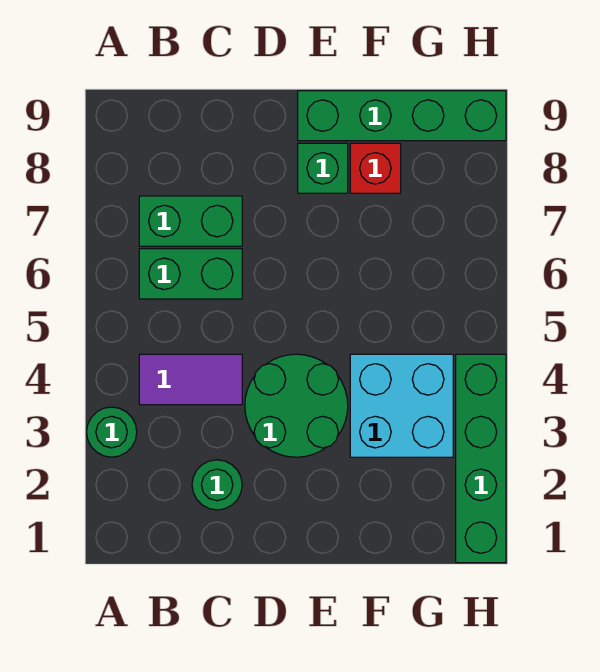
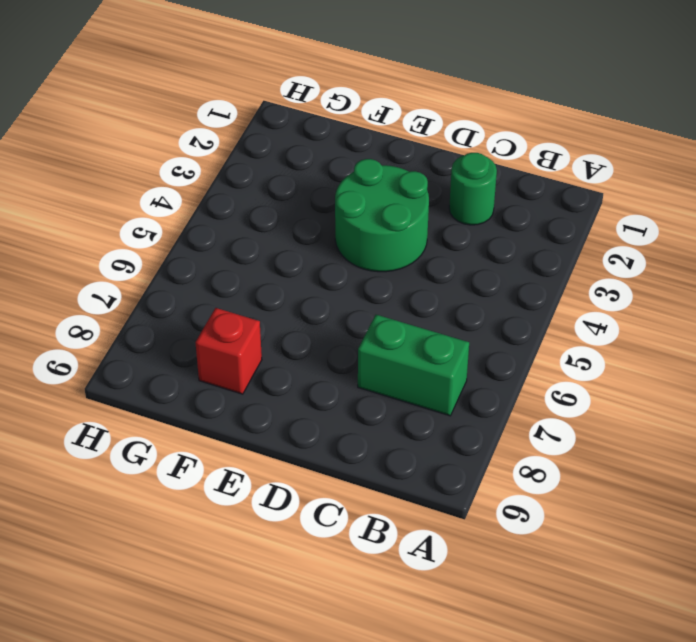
none -> green round brick A3 level 1
none -> purple tile B4:C4 level 1

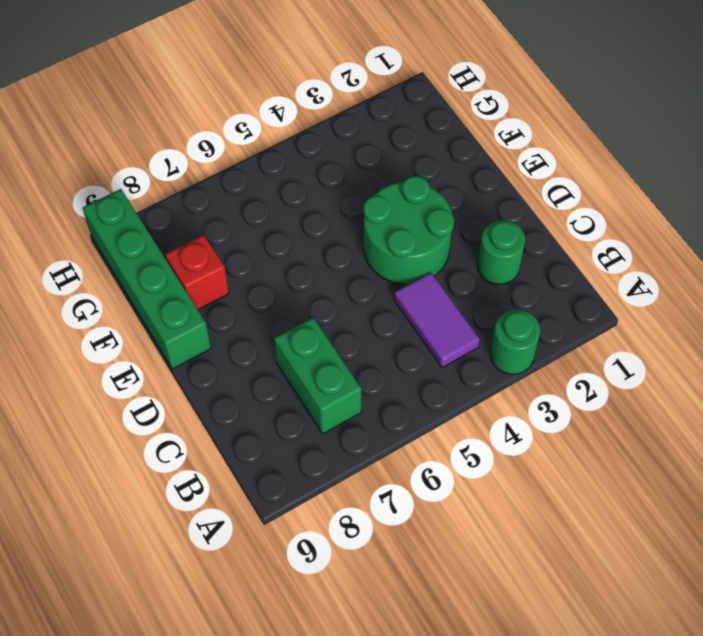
none -> green brick B6:C6 level 1
none -> green brick E8 level 1

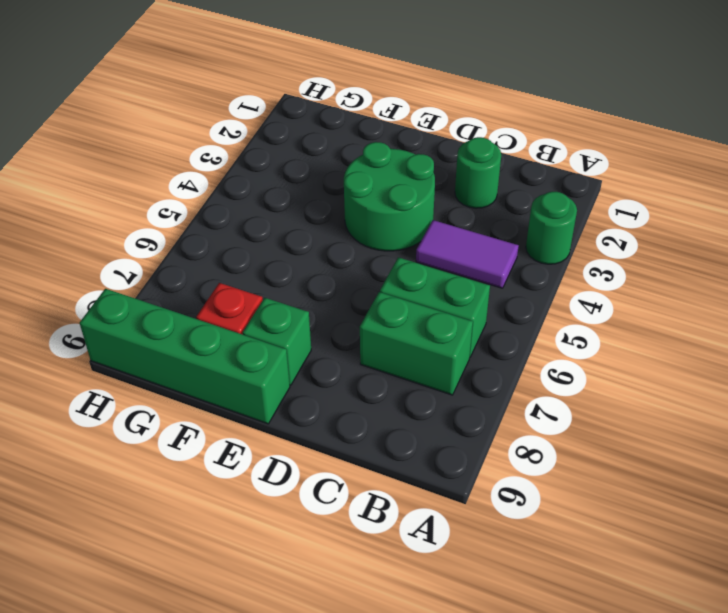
none -> cyan brick F3:G4 level 1
none -> green brick H1:H4 level 1

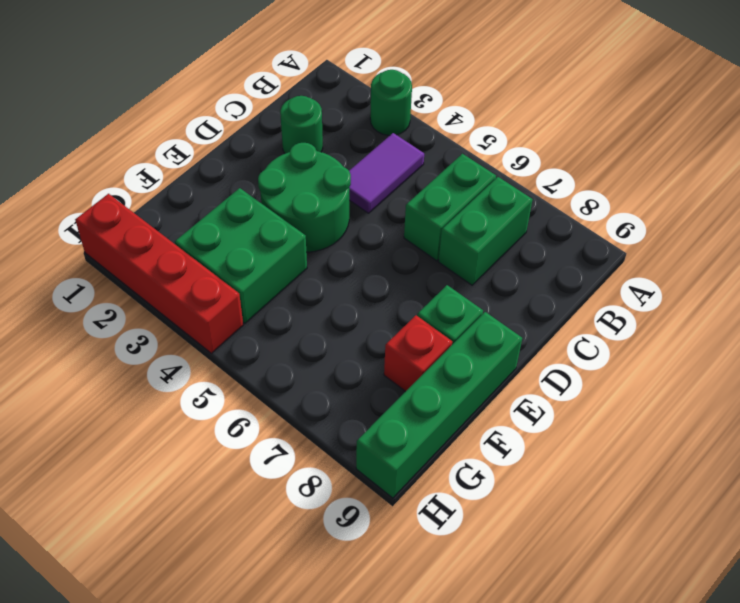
green brick F3:G4 level 1 -> cyan brick F3:G4 level 1
red brick H1:H4 level 1 -> green brick H1:H4 level 1

